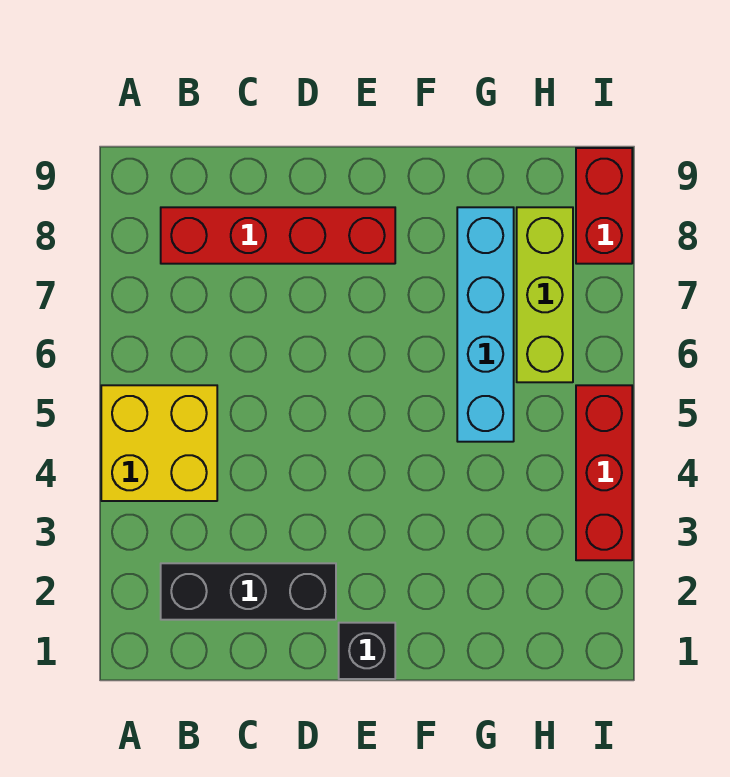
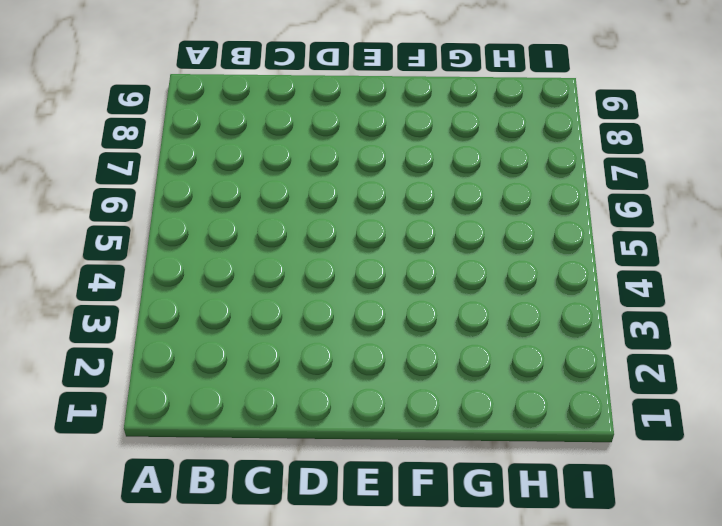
none -> yellow brick A4:B5 level 1
none -> black brick B2:D2 level 1

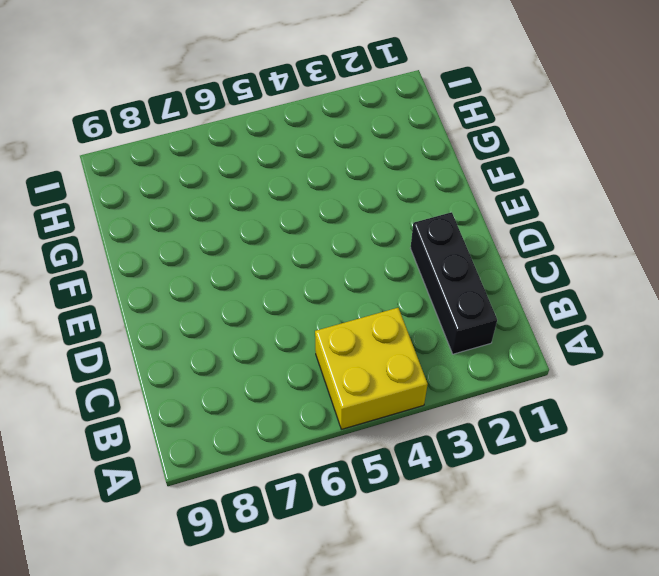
none -> red brick B8:E8 level 1
none -> black brick E1 level 1

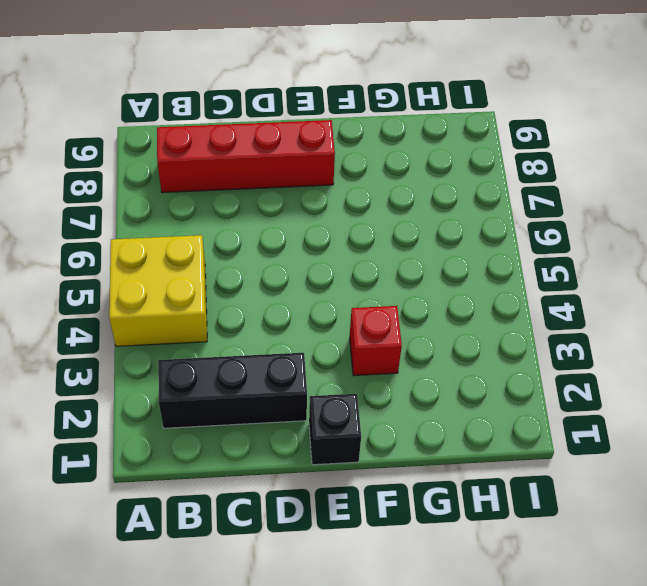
red brick F3 level 1 -> none
none -> cyan brick G5:G8 level 1
none -> lime brick H6:H8 level 1

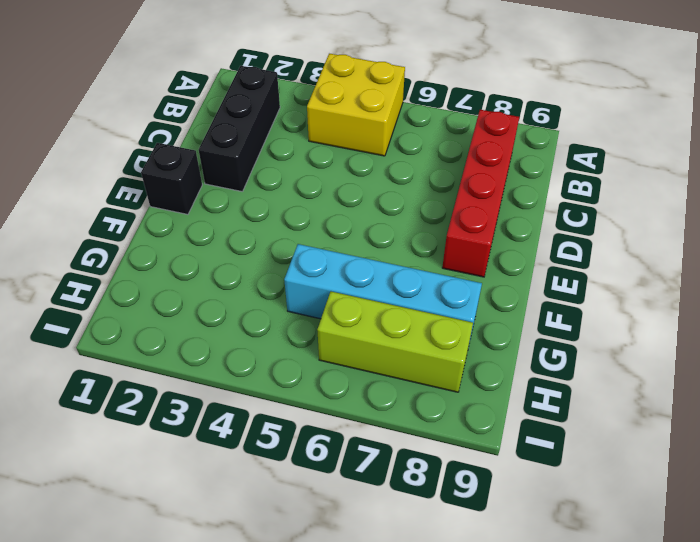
none -> red brick I3:I5 level 1
none -> red brick I8:I9 level 1

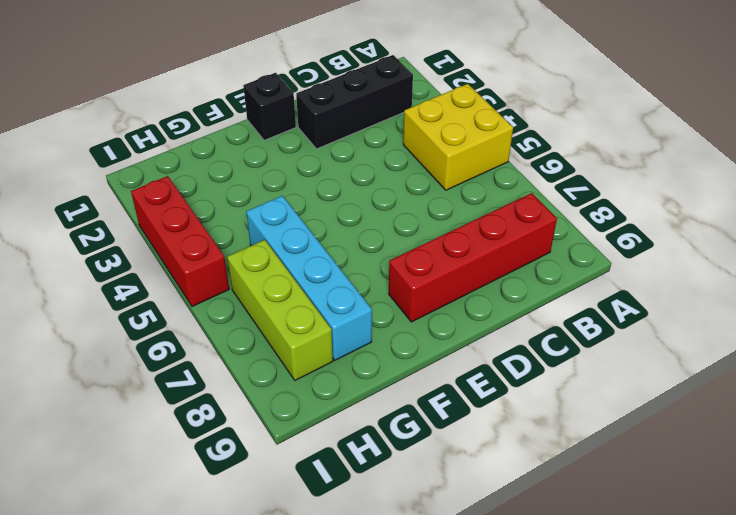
none -> red brick I8:I9 level 1

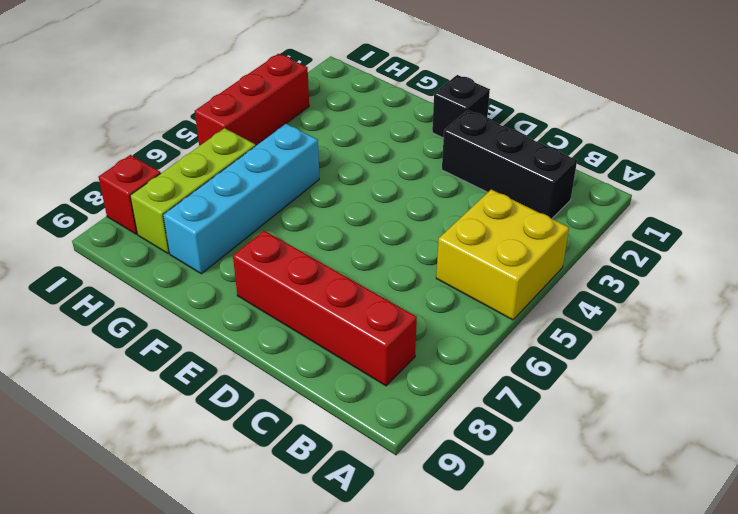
red brick I8 level 1 -> red brick I8:I9 level 1

